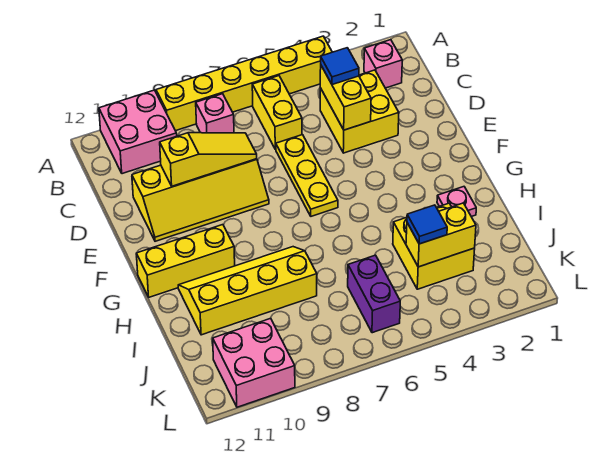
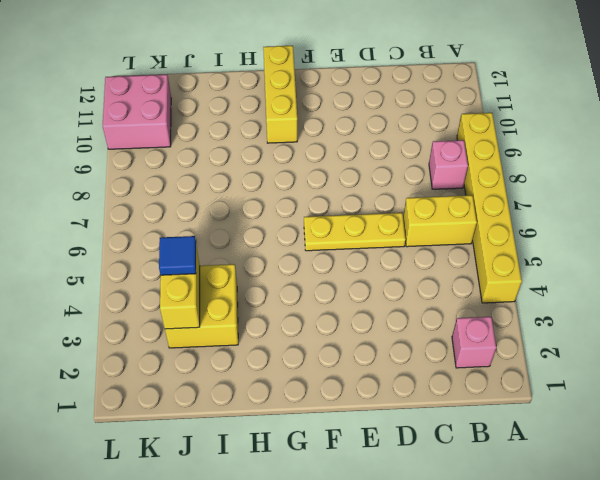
none -> pink brick A10:B11 level 1
none -> yellow brick C3:D4 level 1
none -> yellow slope D8:E11 level 1 top D

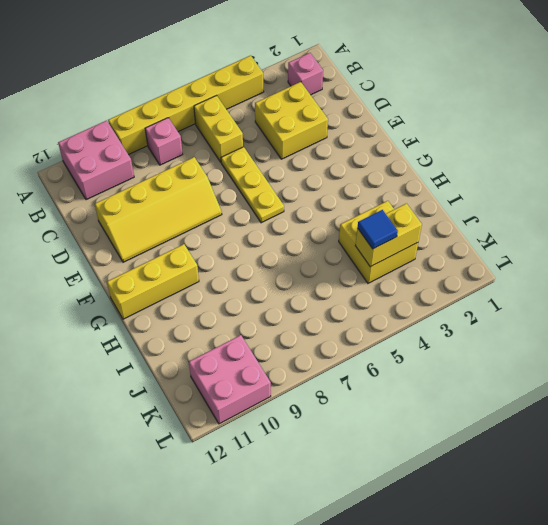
none -> pink plate H2 level 1
none -> yellow slope H8:I11 level 1 top I
none -> purple brick J6:K6 level 1

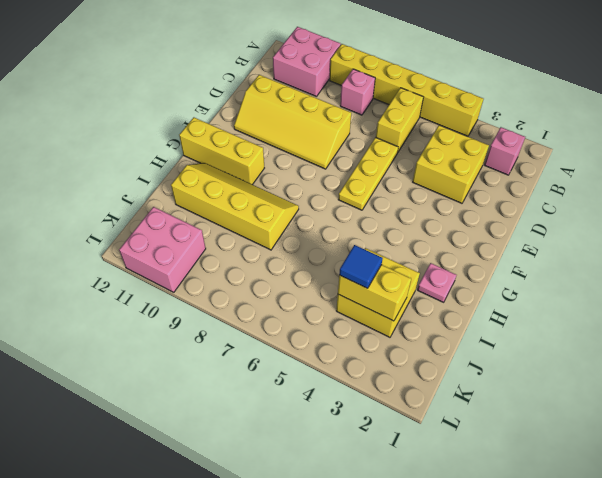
none -> purple brick J6:K6 level 1
none -> yellow brick C4:D4 level 2
none -> yellow slope D8:D10 level 2 top 10

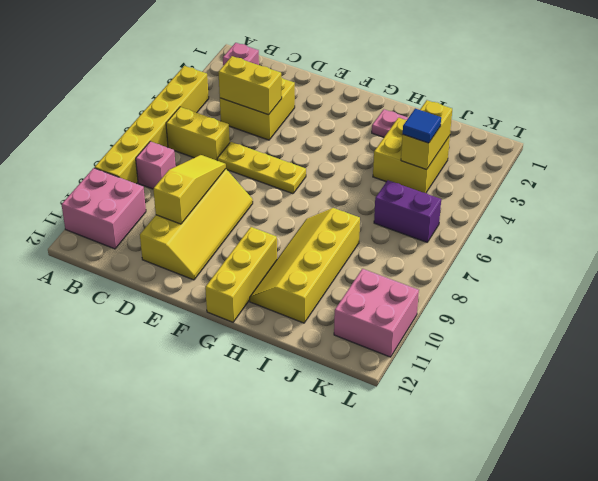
none -> blue tile C4 level 3

